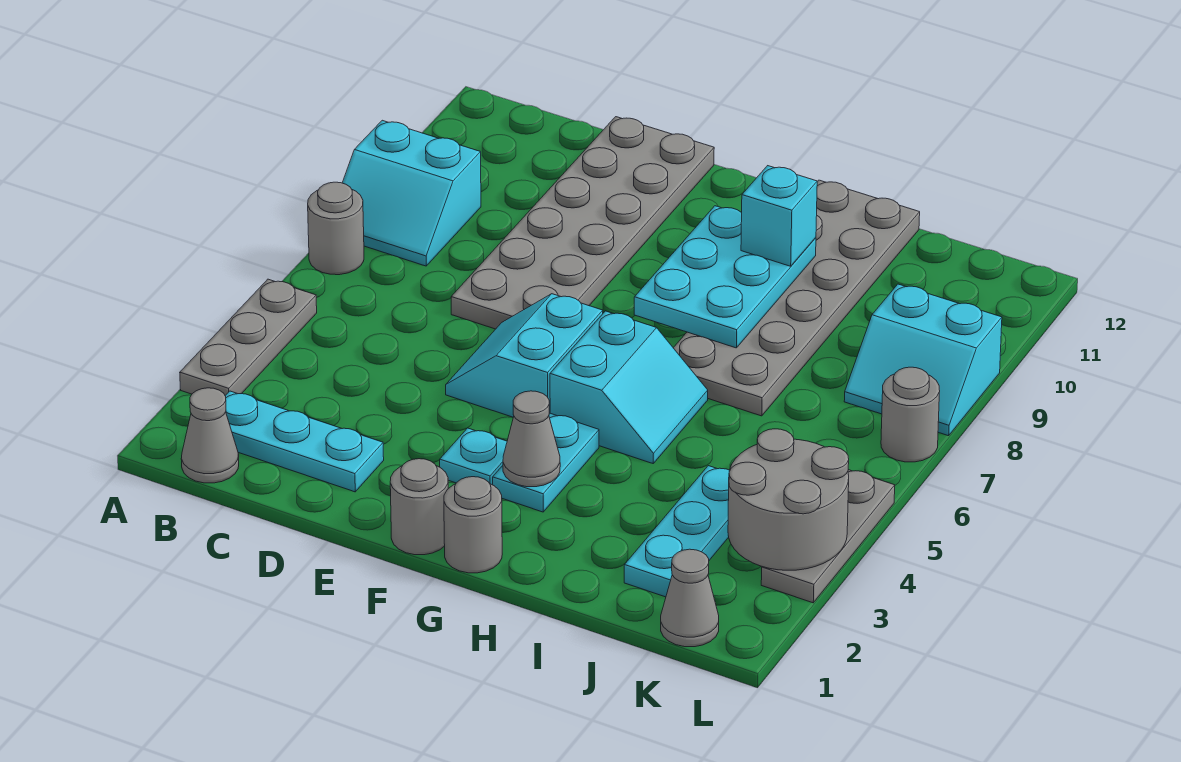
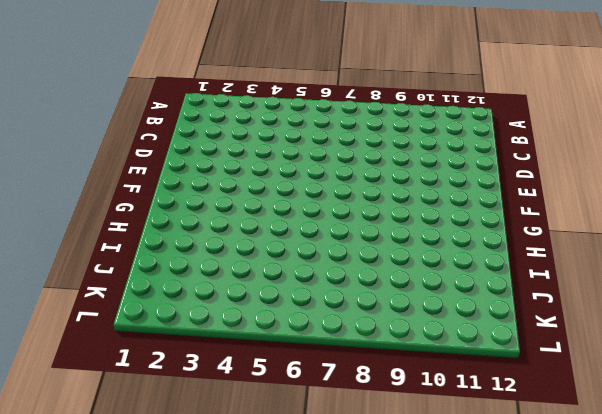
none -> grey plate A3:A5 level 1
none -> grey round brick A7 level 1
none -> cyan slope A8:B9 level 1 top 9

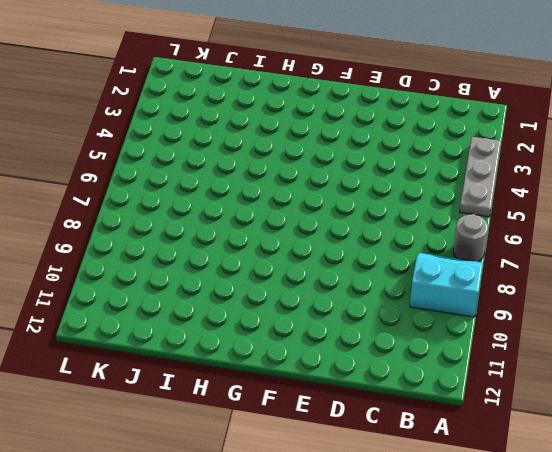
none -> grey cone B1 level 1
none -> cyan plate B2:D2 level 1
none -> grey plate D7:E12 level 1

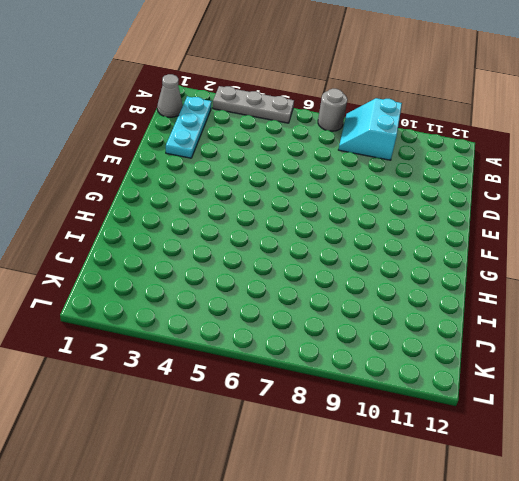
none -> grey plate D7:E12 level 1
none -> cyan slope E5:F6 level 1 top F
none -> grey round brick F1 level 1

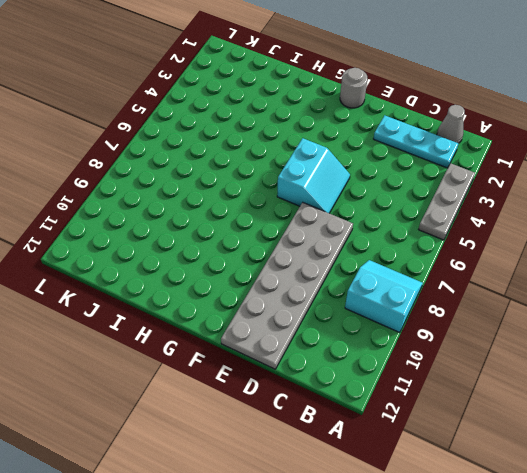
none -> grey round brick A7 level 1
none -> cyan plate F3 level 1
none -> grey round brick G1 level 1

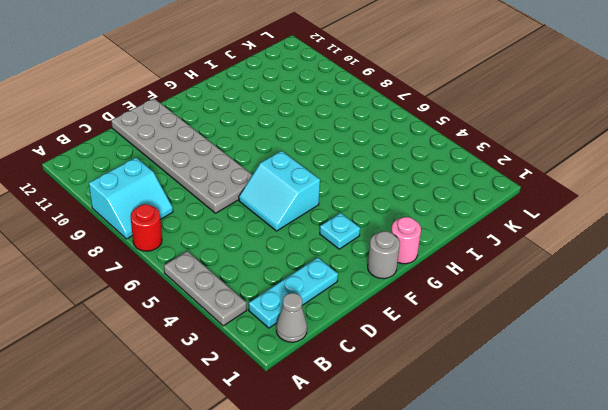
red round brick A7 level 1 -> grey round brick A7 level 1
pink round brick G1 level 1 -> grey round brick G1 level 1
none -> cyan plate G3:G4 level 1
none -> cyan slope G5:H6 level 1 top G
none -> grey plate H7:I12 level 1

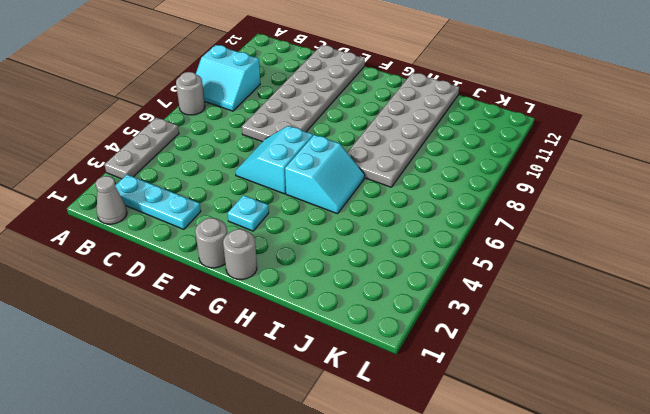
none -> cyan plate G3:G4 level 1
none -> cyan plate J2:J4 level 1
none -> grey cone K1 level 1

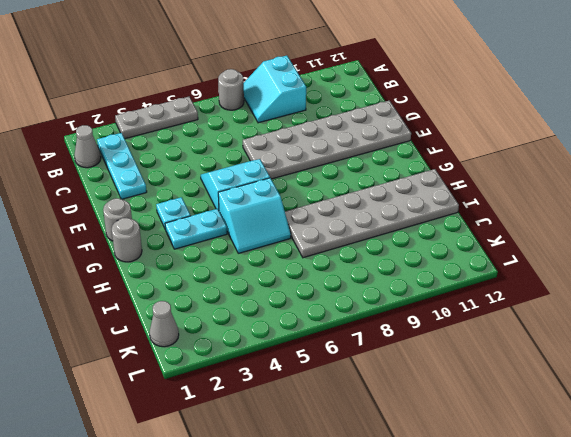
none -> cyan plate J2:J4 level 1
none -> cyan slope K8:L9 level 1 top 9
none -> grey plate L3:L5 level 1

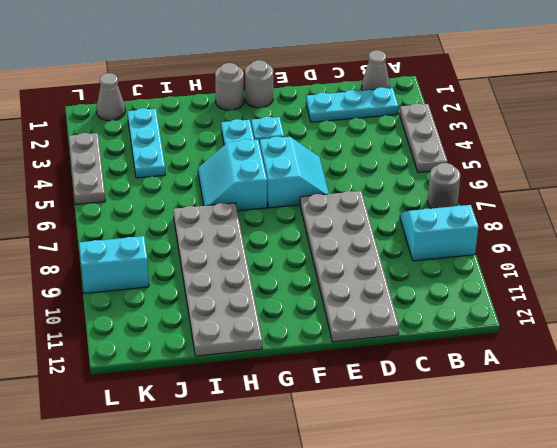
none -> grey round brick L7 level 1
none -> grey cone G3 level 2
none -> cyan plate G8:H10 level 2

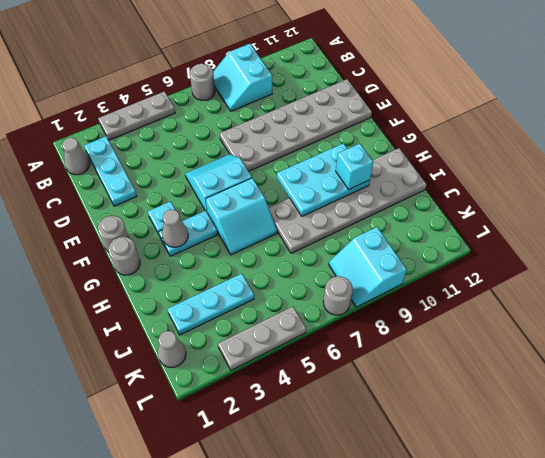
none -> grey round brick K3:L4 level 2

